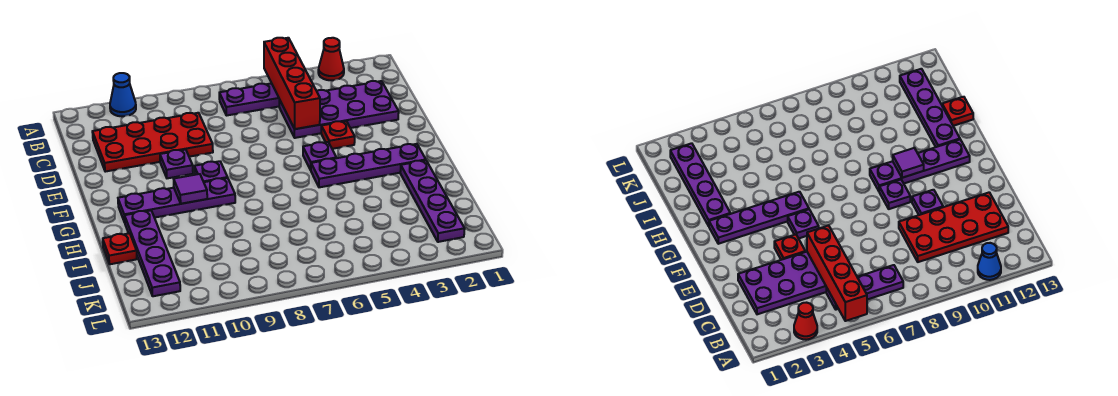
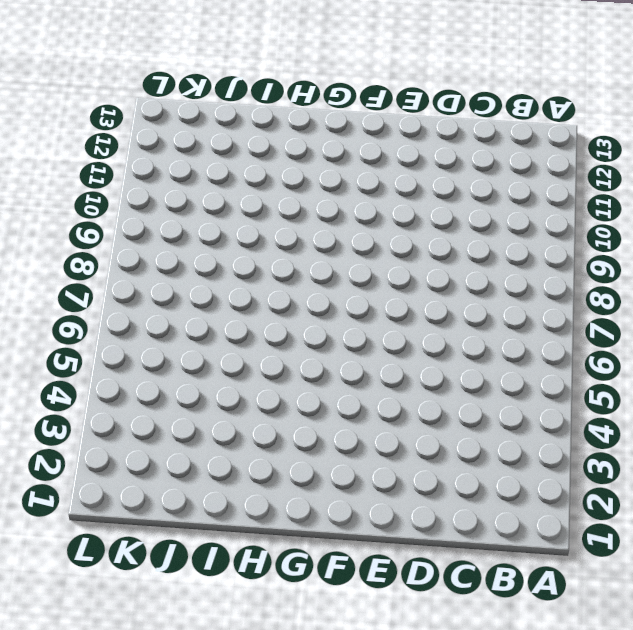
none -> red cone A3 level 1
none -> blue cone A11 level 1
none -> purple plate B5:B7 level 1

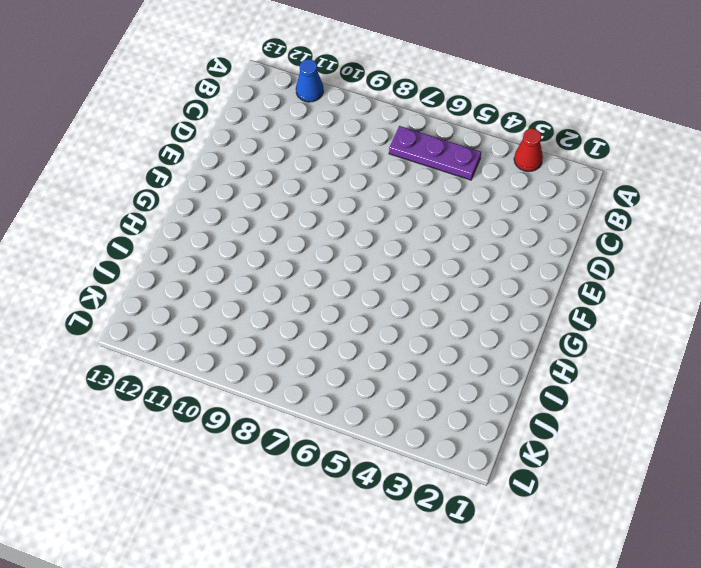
none -> purple plate C2:D5 level 1
none -> red plate C9:D12 level 1
none -> red plate E4 level 1

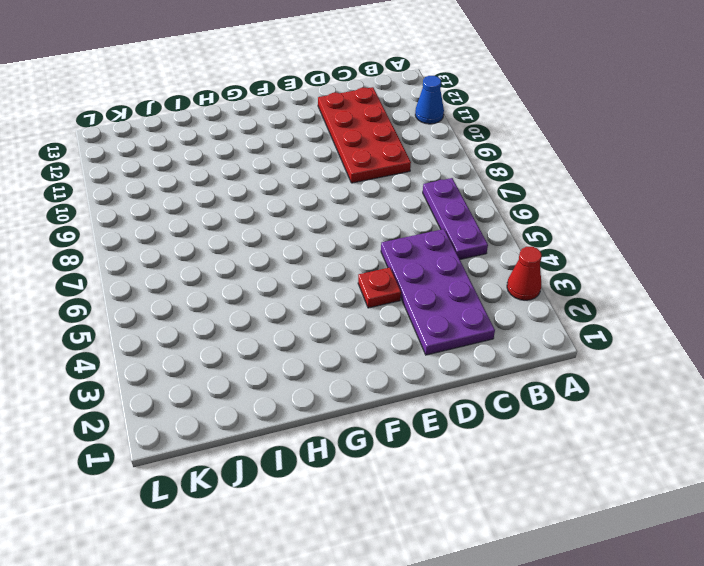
none -> purple plate E10 level 1
none -> purple plate F5 level 1
none -> purple plate F9 level 1

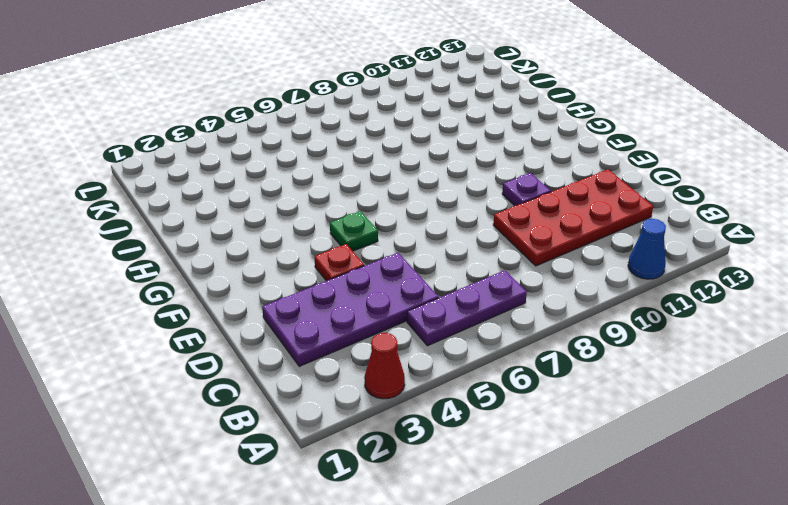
green plate F5 level 1 -> purple plate F5 level 1
none -> purple plate F9 level 1
none -> purple plate G2:G5 level 1
none -> purple plate G9:G12 level 1

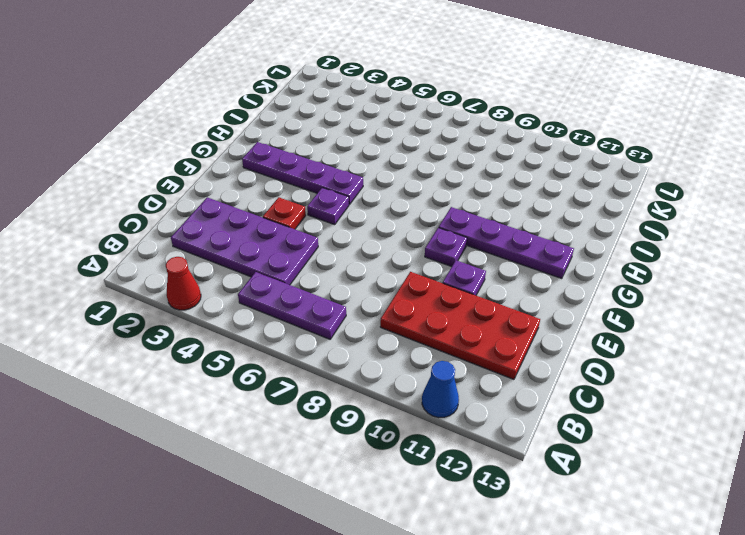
none -> purple plate H2:K2 level 1
none -> purple plate H12:K12 level 1
none -> red plate I13 level 1

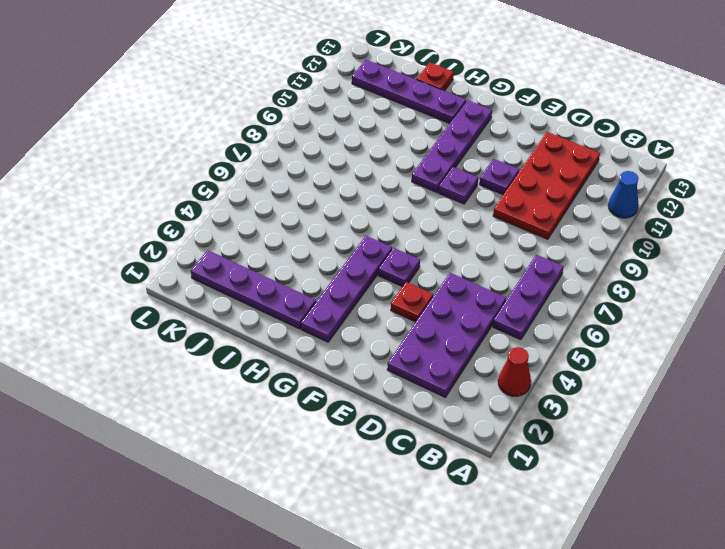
none -> red brick A5:D5 level 2
none -> purple tile G10 level 2

